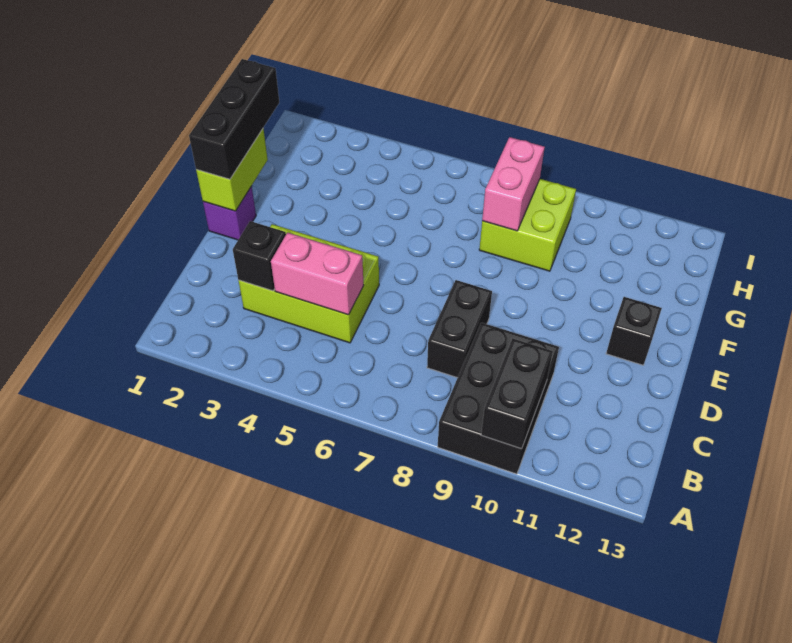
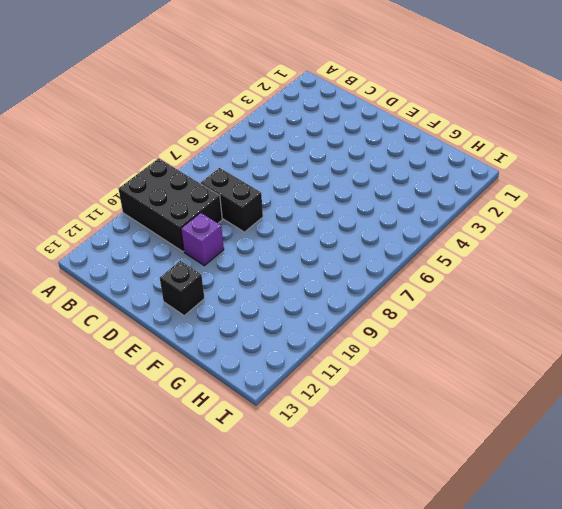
purple brick D10 level 1 -> purple brick E1 level 1
none -> lime brick C3:D5 level 1
none -> lime brick G8:H9 level 1
none -> black brick A10:B10 level 2

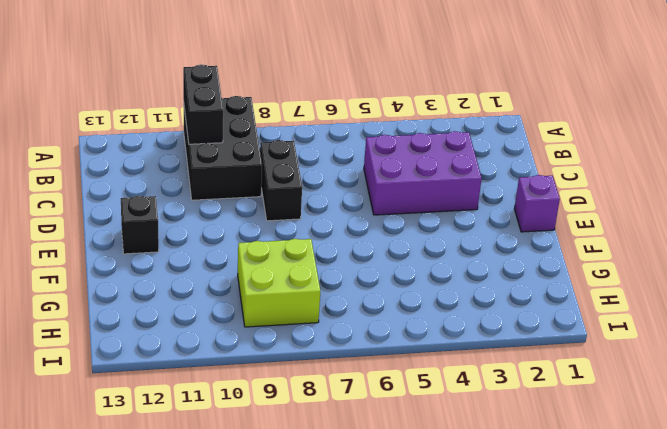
purple brick C3:D5 level 1 -> lime brick C3:D5 level 1
none -> black brick C3 level 2
none -> pink brick C4:C5 level 2
none -> lime brick E1:F1 level 2

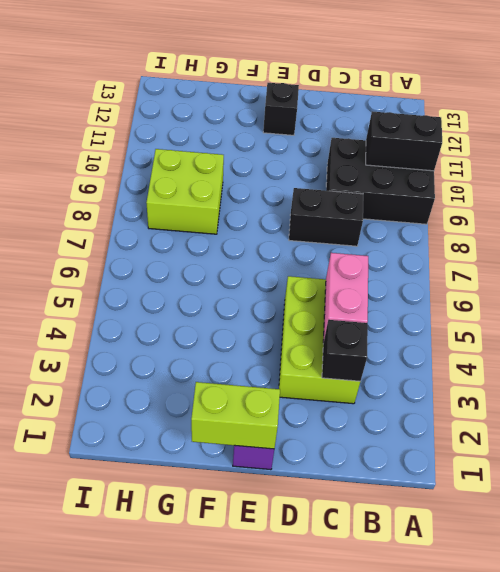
none -> pink brick G8:H8 level 2
none -> black brick E1:G1 level 3

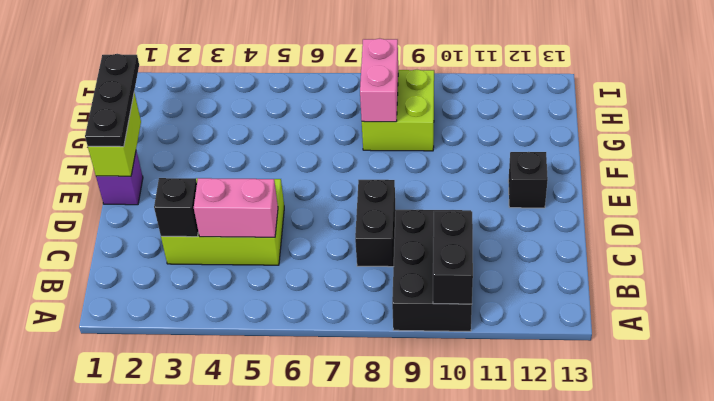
black plate E1:G1 level 3 -> black brick E1:G1 level 3

